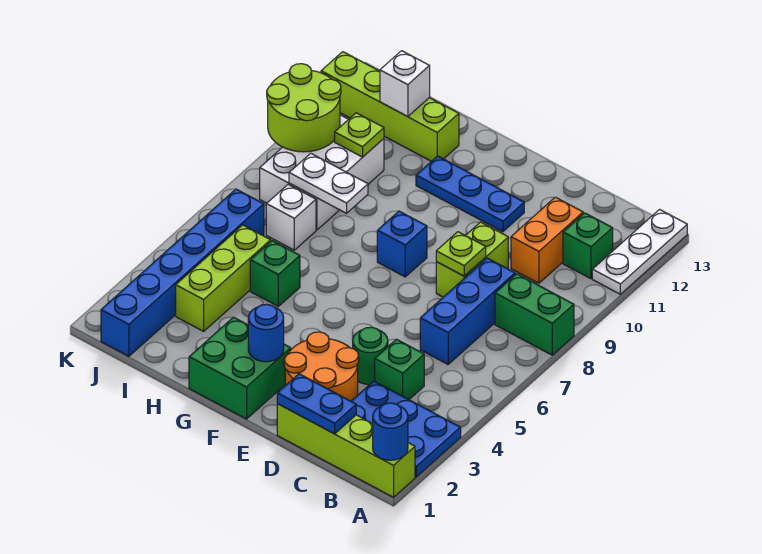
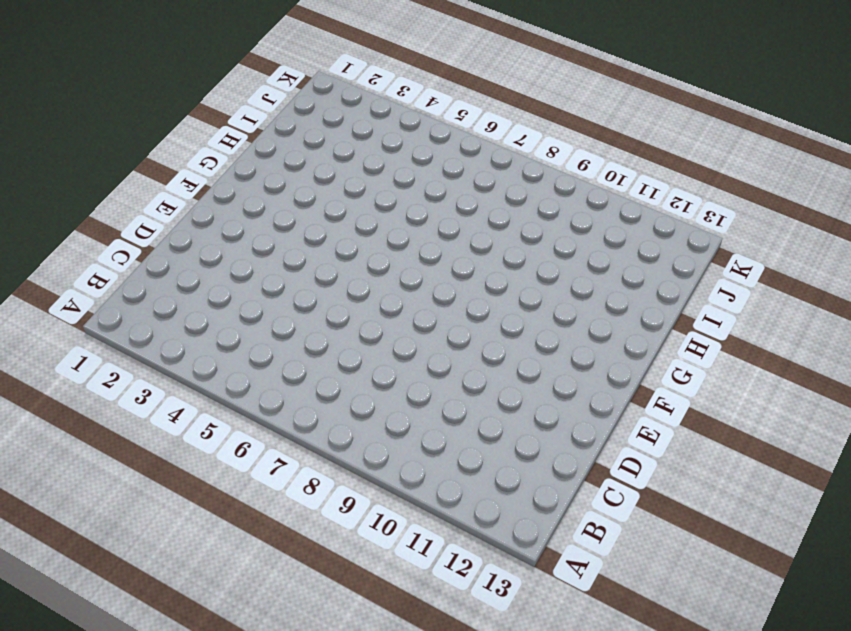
none -> lime brick A1:D1 level 1
none -> blue plate A2:C3 level 1
none -> green brick A8:B8 level 1

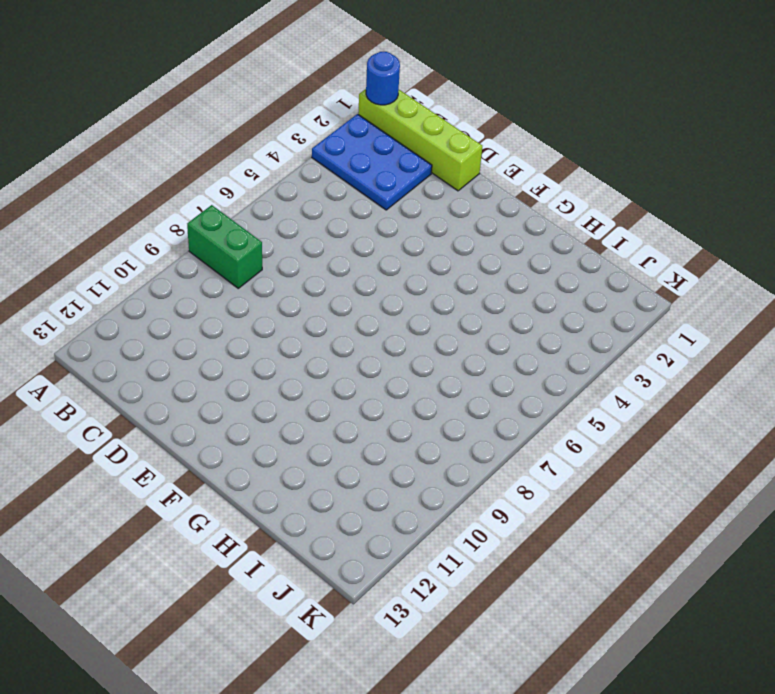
none -> white plate A11:A13 level 1
none -> green brick B11 level 1
none -> green brick C4 level 1

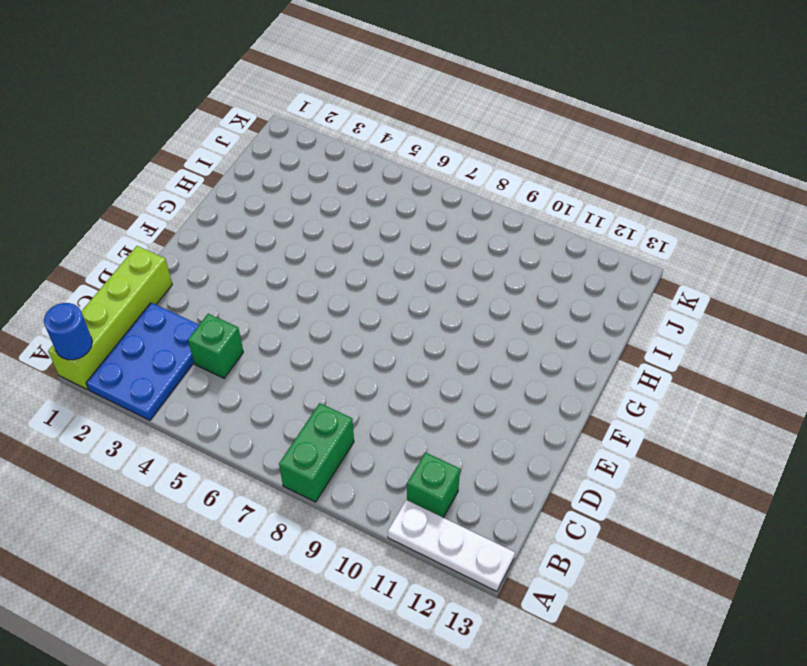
none -> blue brick C6:C8 level 1
none -> orange brick C10:C11 level 1
none -> orange round brick D2:E3 level 1

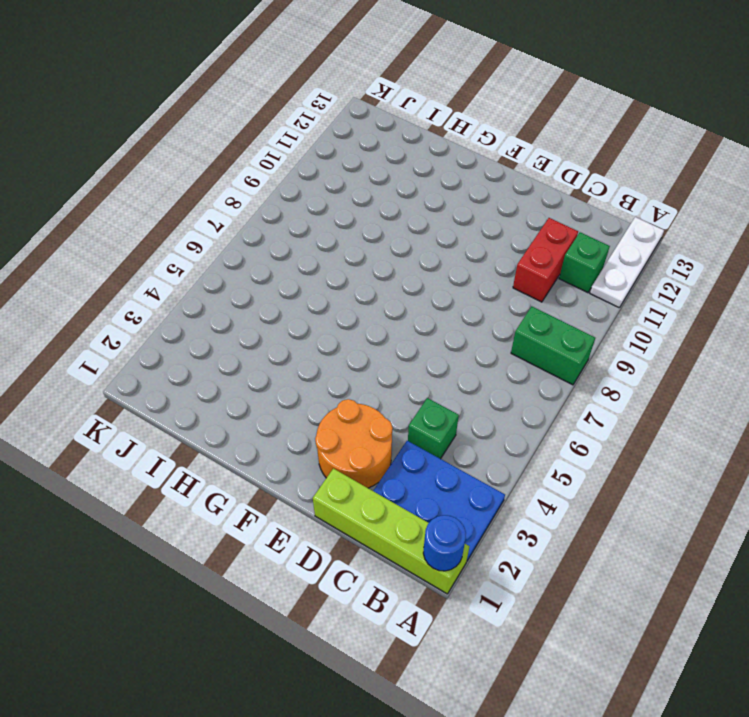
red brick C10:C11 level 1 -> orange brick C10:C11 level 1
none -> blue brick C6:C8 level 1
none -> green round brick D4 level 1
none -> lime brick D8:D9 level 1

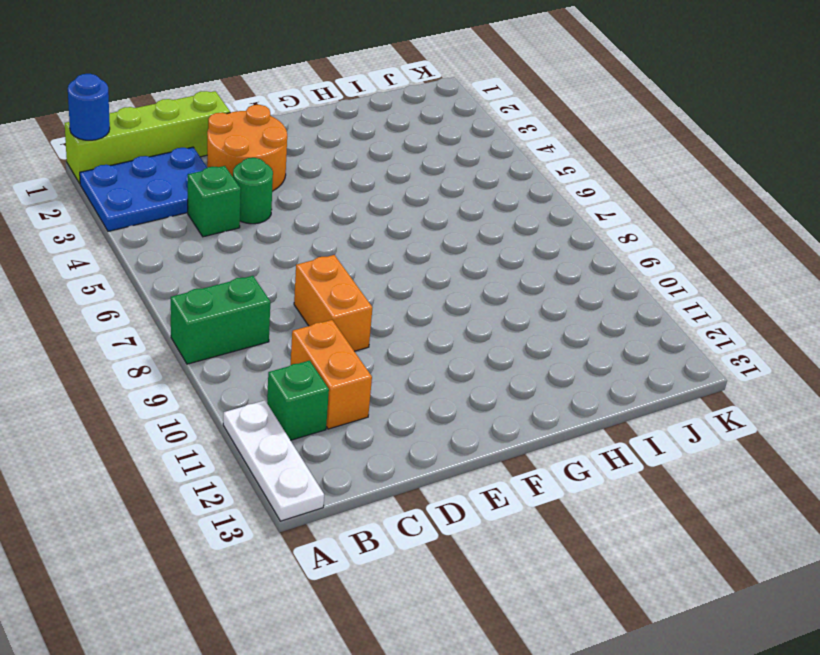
orange brick D8:D9 level 1 -> lime brick D8:D9 level 1
none -> blue brick C6:C8 level 1
none -> blue plate E11:G11 level 1
none -> green brick F1:G2 level 1

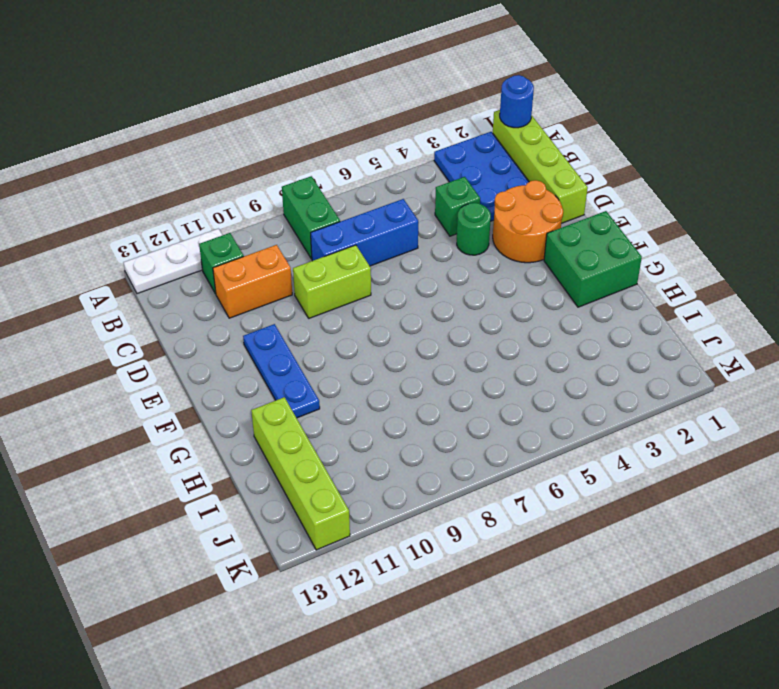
none -> blue brick F8 level 1
none -> green brick H5 level 1
none -> lime brick I3:I5 level 1

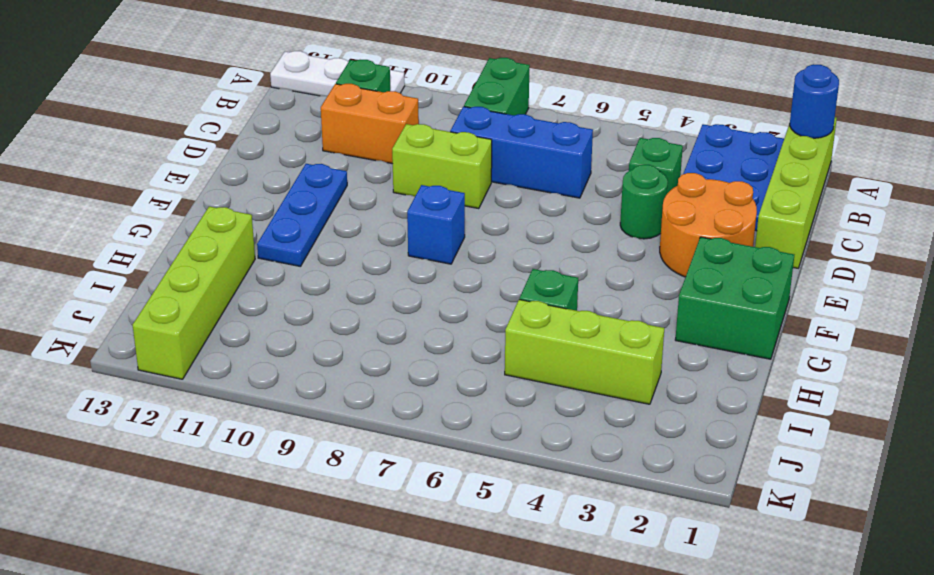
none -> white brick I7 level 1
none -> white brick I8:J10 level 1
none -> blue brick J1:J6 level 1

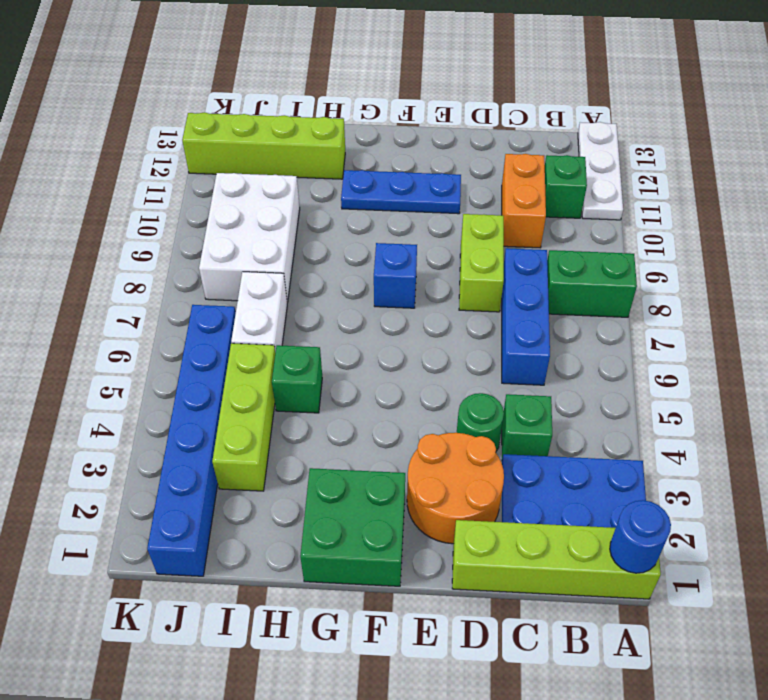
white brick I6:I7 level 1 -> white brick I7 level 1
none -> blue plate C1:D1 level 2
none -> lime plate D8 level 2
none -> blue round brick F2 level 2

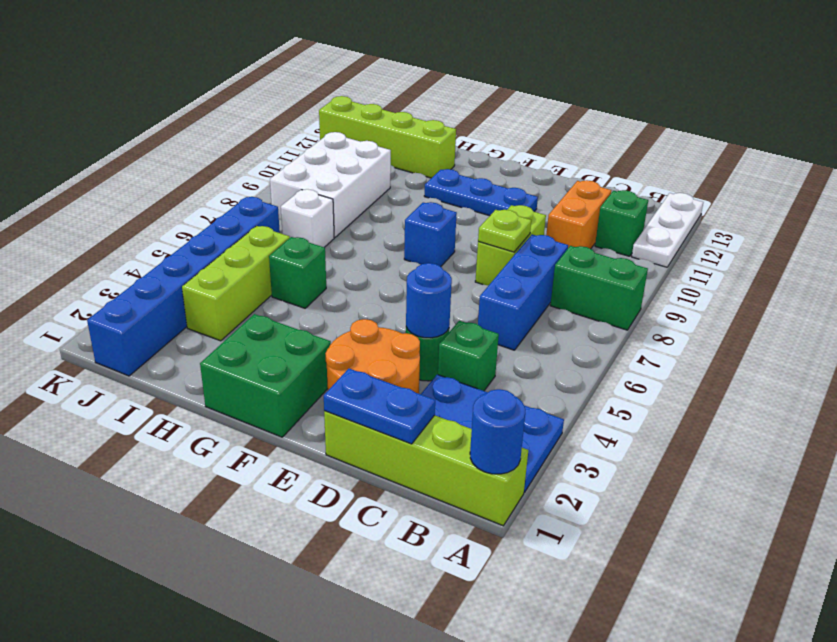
blue round brick D4 level 2 -> blue round brick F2 level 2
none -> white plate H8:I8 level 2
none -> lime plate I10 level 2
none -> white brick I12 level 2

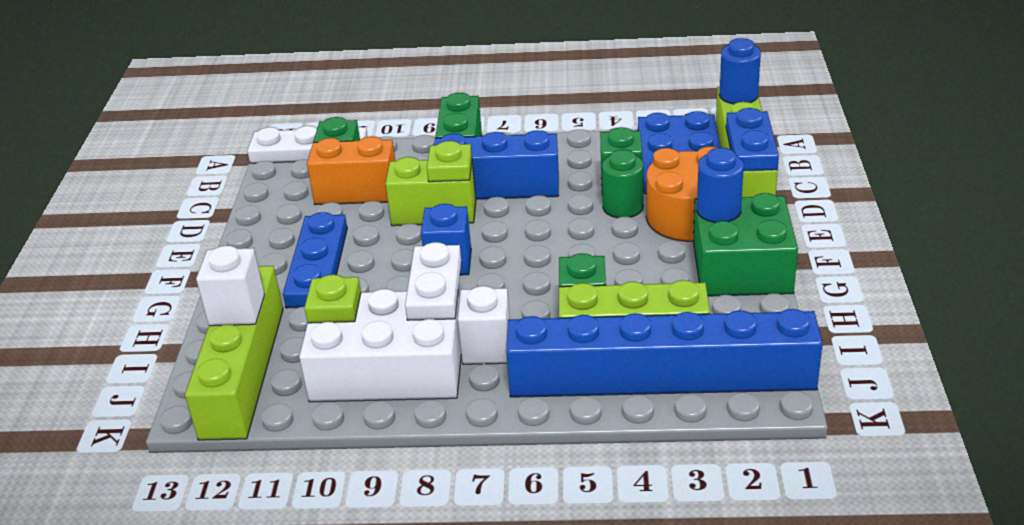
none -> lime round brick J9:K10 level 2

